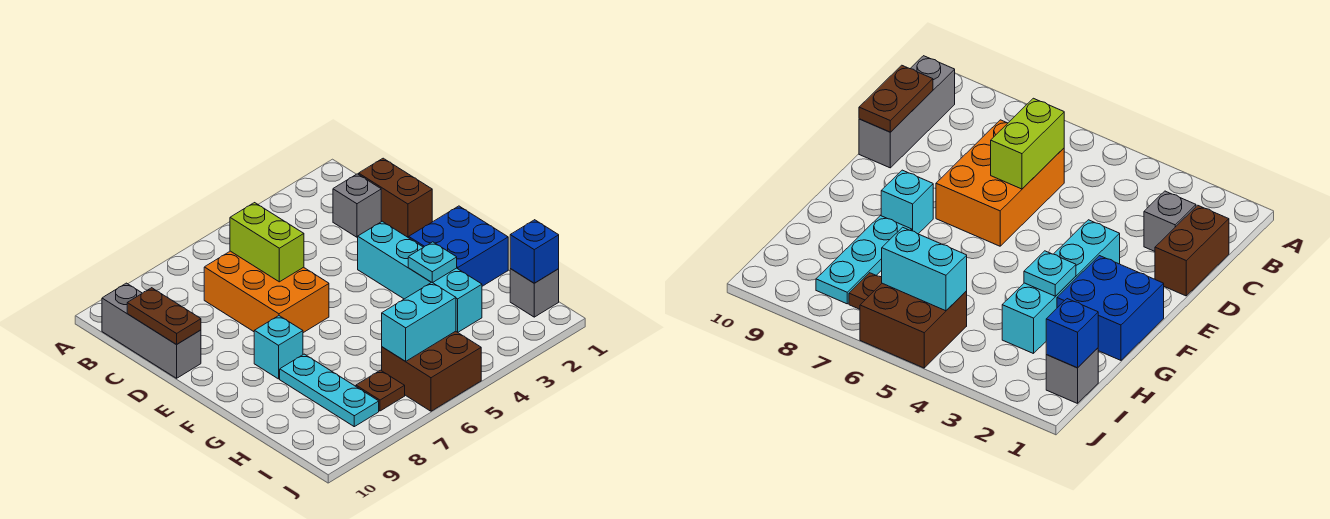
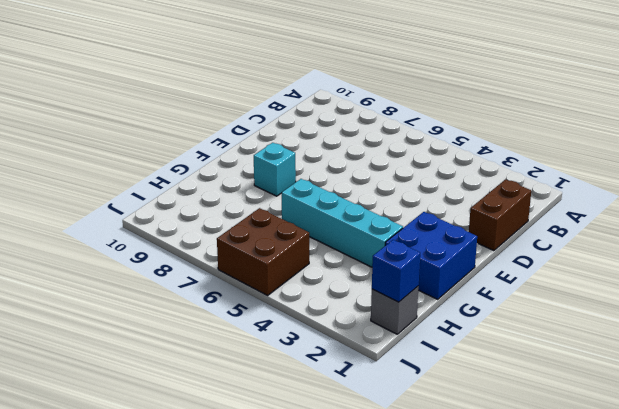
cyan brick G3:G6 level 1 -> cyan brick E3:H3 level 1
none -> grey brick B10:D10 level 1
none -> grey brick C2 level 1
none -> orange brick C6:E7 level 1

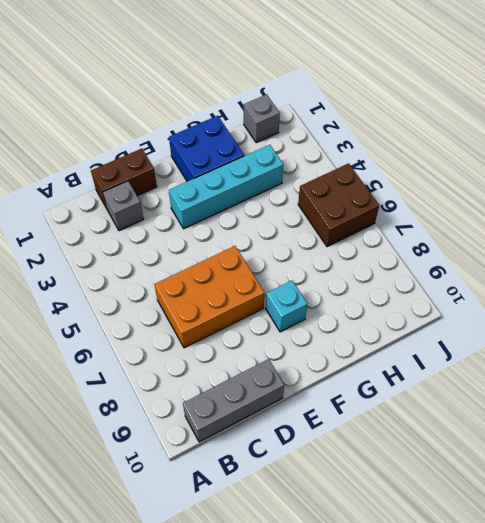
none -> cyan plate G8:I8 level 1
none -> brown plate I7 level 1
none -> lime brick C6:D6 level 2

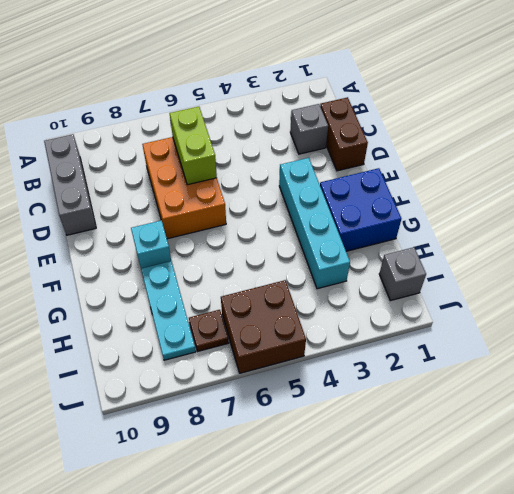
none -> brown plate C10:D10 level 2
none -> cyan plate G3 level 2
none -> blue brick I1 level 2

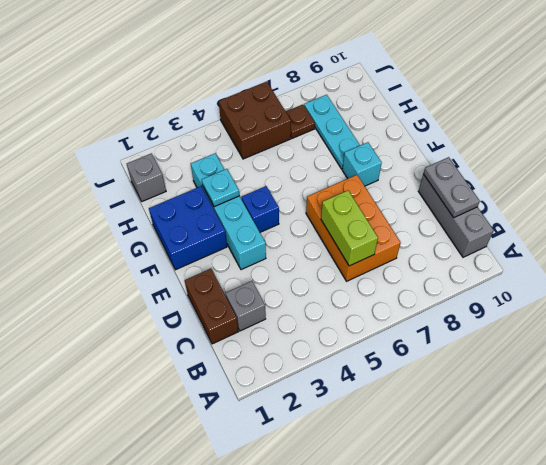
grey plate C10:D10 level 2 -> brown plate C10:D10 level 2
blue brick F4 level 1 -> blue brick I1 level 2
none -> cyan brick I5:I6 level 2

